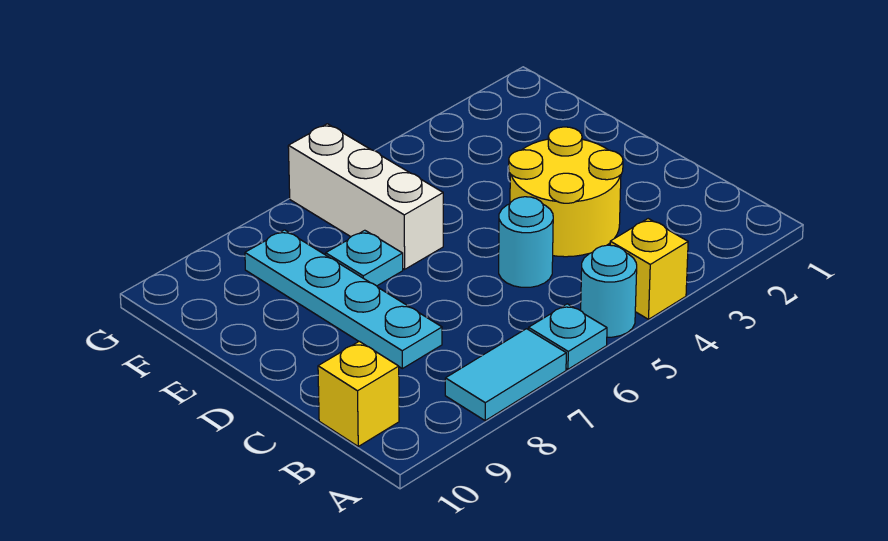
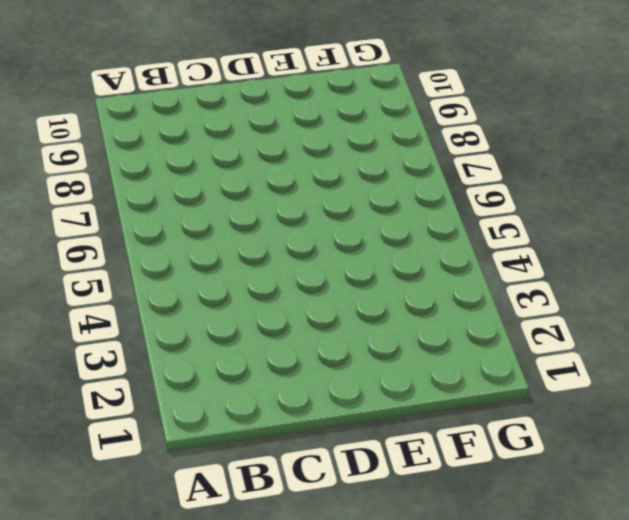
none -> yellow brick A4 level 1
none -> cyan round brick A5 level 1

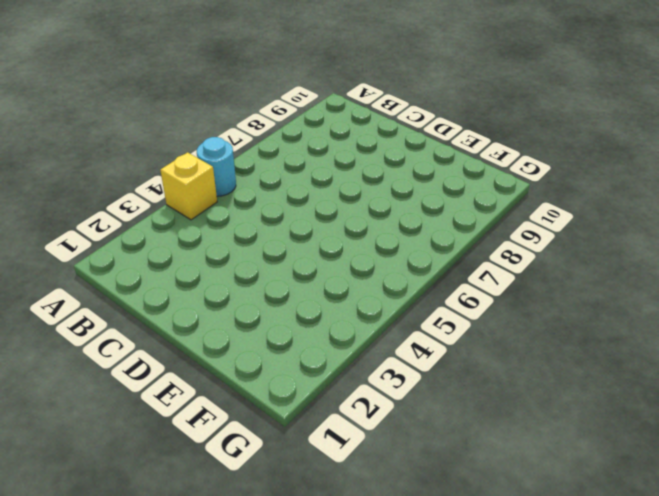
none -> cyan plate A6 level 1
none -> cyan tile A7:A8 level 1

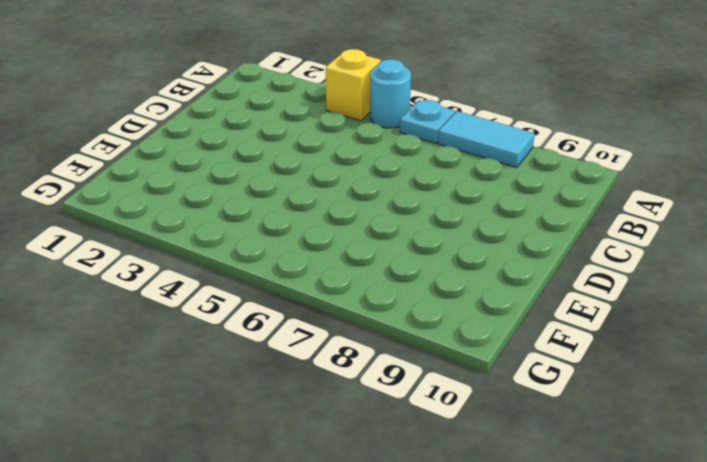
none -> yellow brick B10 level 1
none -> yellow round brick C3:D4 level 1

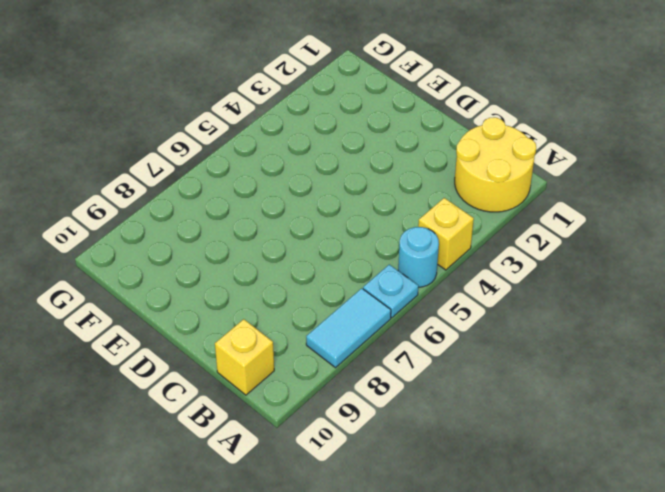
yellow round brick A1:B2 level 1 -> yellow round brick C3:D4 level 1
none -> cyan round brick C5 level 1
none -> cyan plate C8:F8 level 1

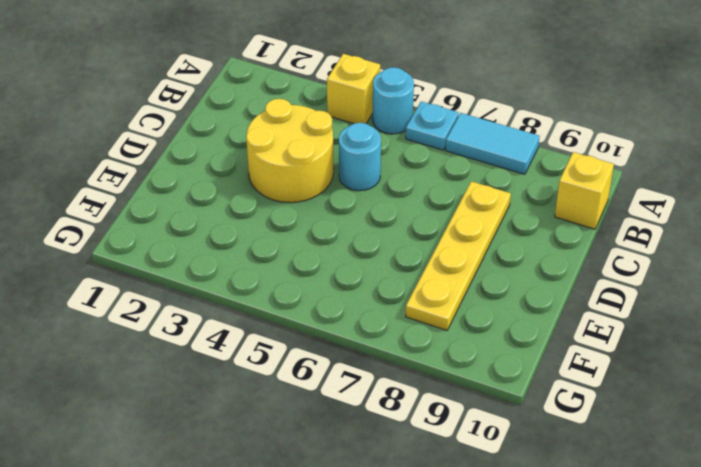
yellow plate C8:F8 level 1 -> cyan plate C8:F8 level 1
none -> white brick E6:G6 level 1
none -> cyan plate E7 level 1

